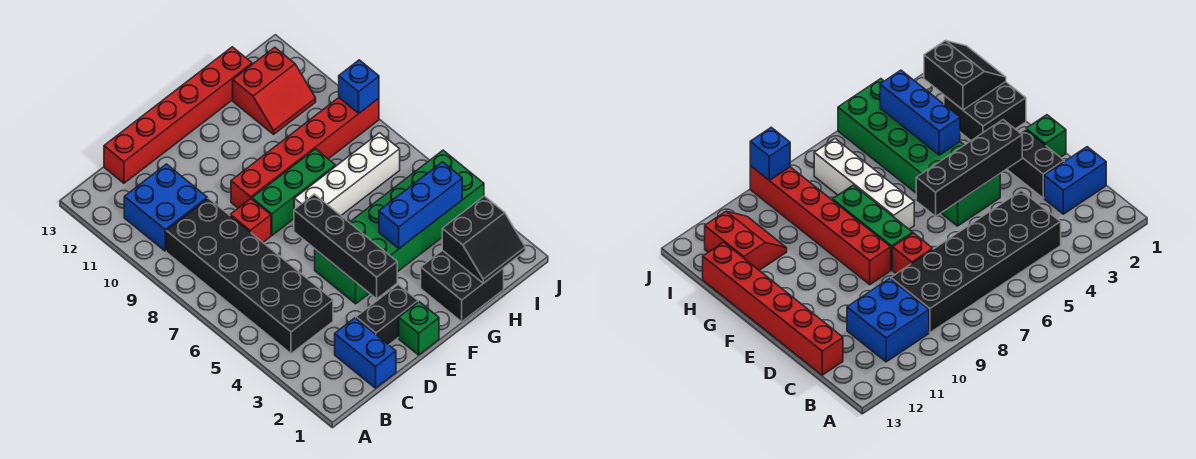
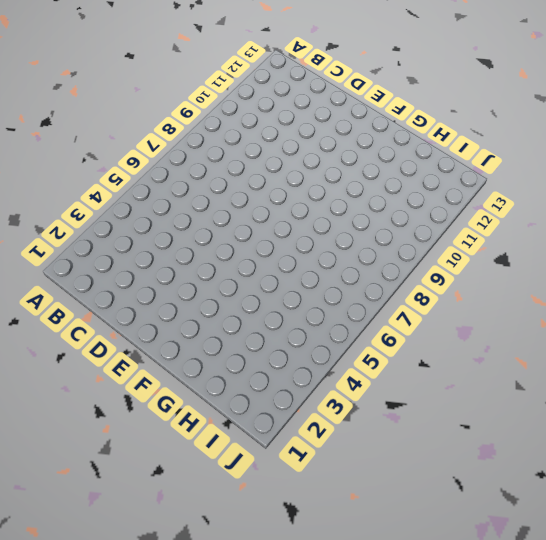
none -> black brick B4:C9 level 1
none -> blue brick B10:C11 level 1
none -> blue brick C1:C2 level 1

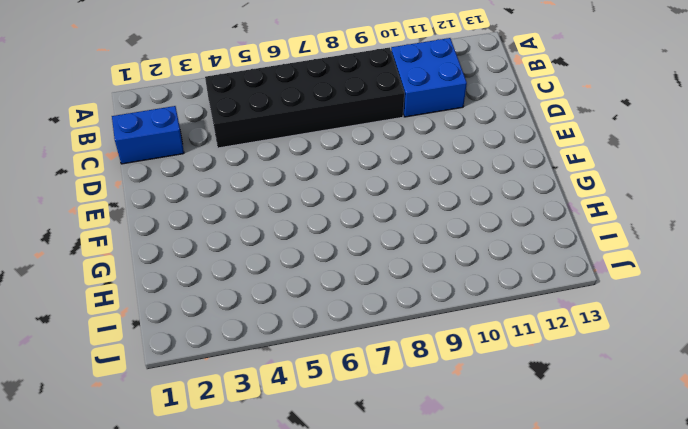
none -> red brick C13:H13 level 1
none -> black brick D2:E2 level 1
none -> red brick D8 level 1

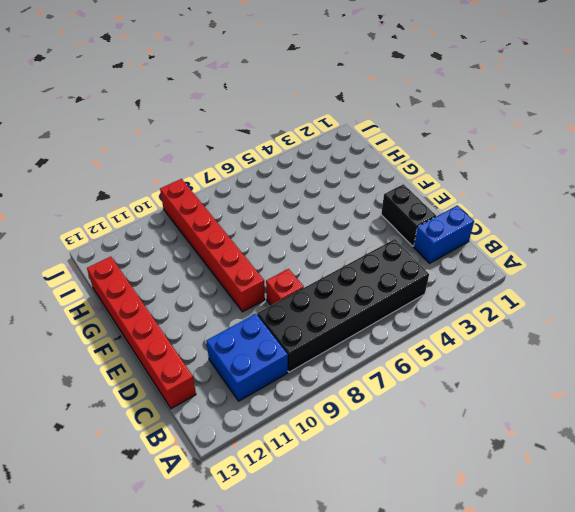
none -> green brick E1 level 1
none -> green brick E4:J5 level 1
none -> green brick E8:G8 level 1

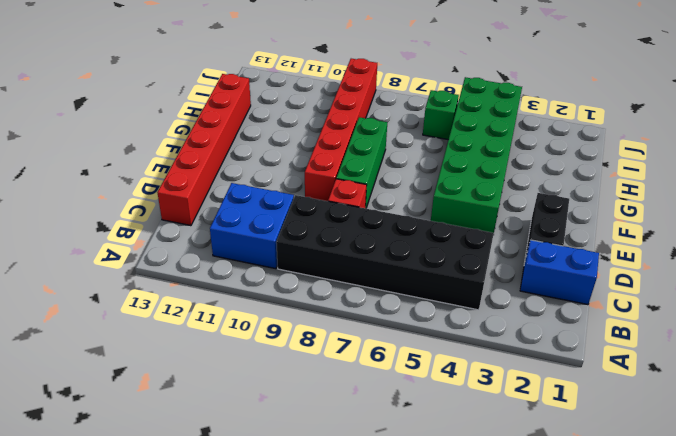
green brick I6 level 1 -> green brick E1 level 1
none -> white brick F7:I7 level 1
none -> black brick G1:H2 level 1
none -> red slope H11:I12 level 1 top 12

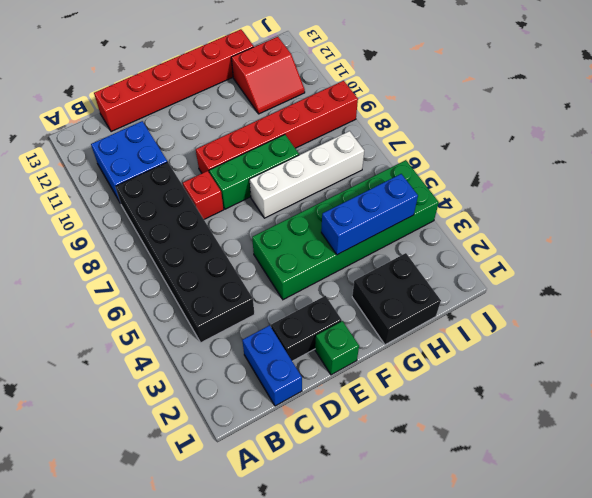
none -> black brick E3:E6 level 2
none -> black slope H1:I2 level 2 top 2
none -> blue brick J9 level 2

